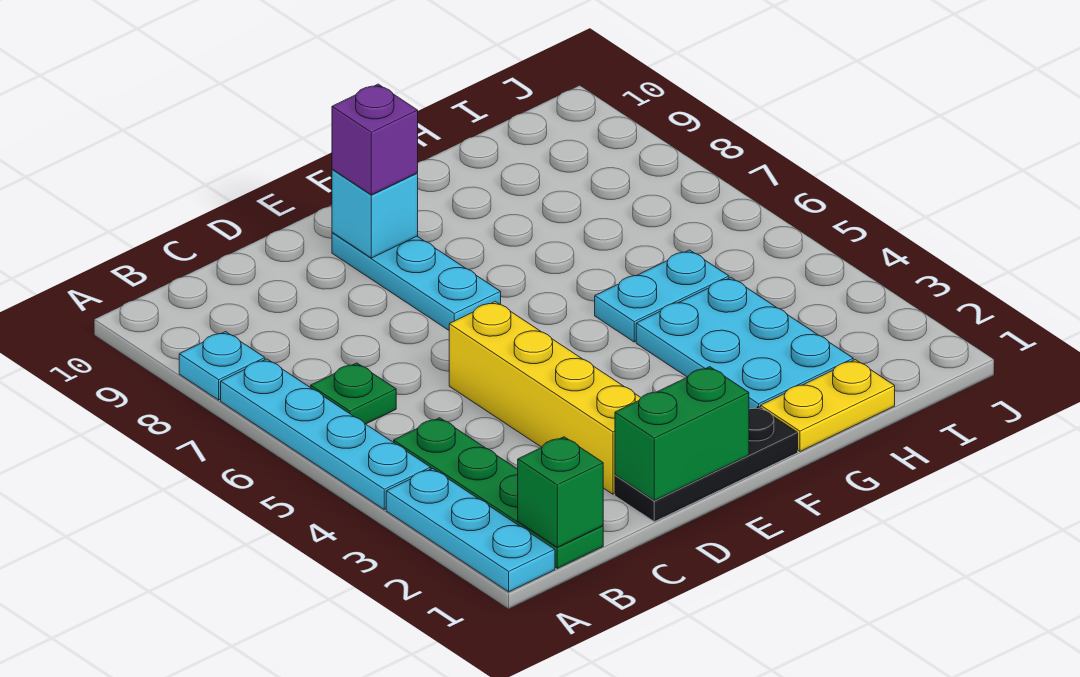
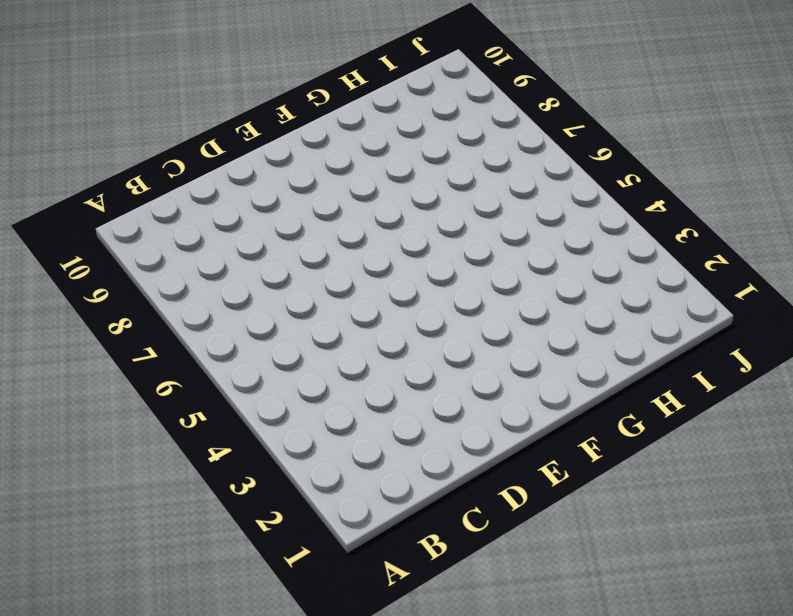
none -> cyan plate A1:A3 level 1
none -> cyan plate A4:A7 level 1
none -> cyan plate A8 level 1

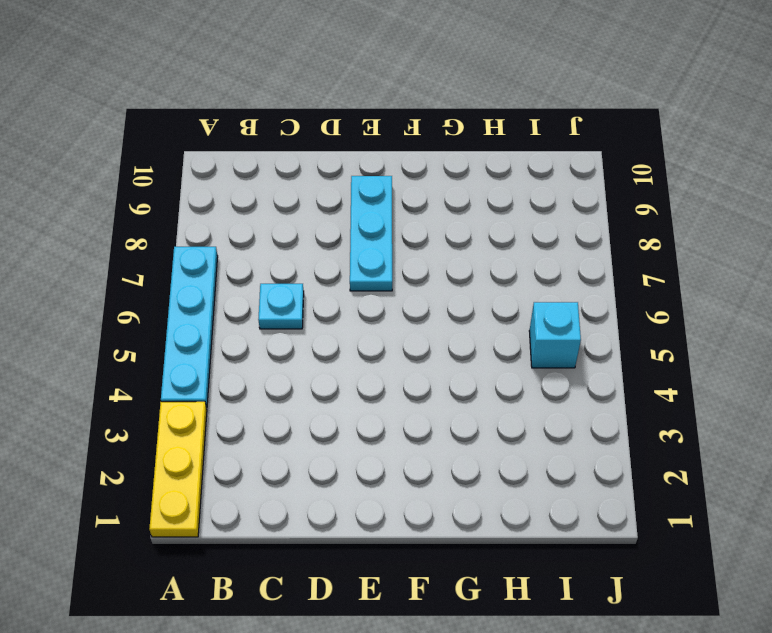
yellow plate A1:A3 level 1 -> cyan plate A1:A3 level 1
cyan plate C6 level 1 -> cyan plate A8 level 1
cyan brick I5 level 1 -> cyan brick E9 level 2
none -> green plate B1:B4 level 1
none -> green plate B6 level 1
none -> black plate D1:F1 level 1

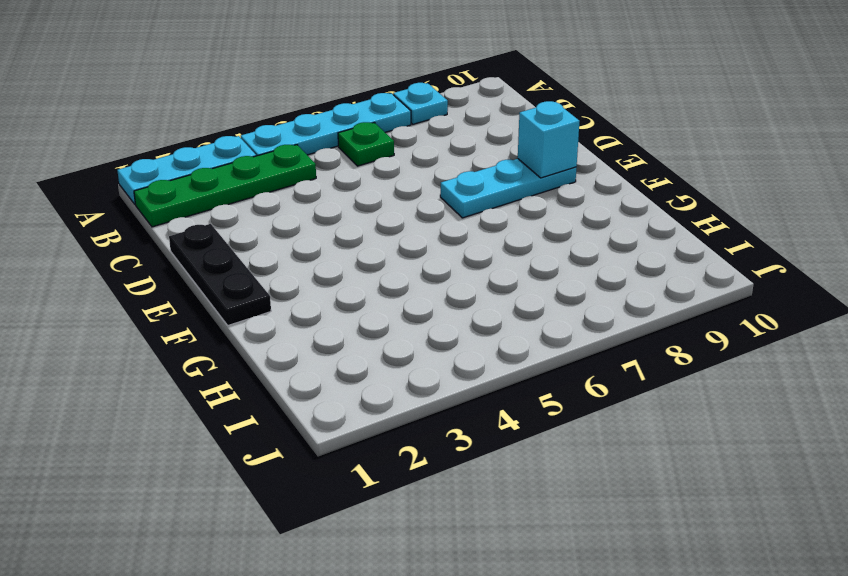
none -> yellow brick D2:D5 level 1
none -> yellow plate G1:H1 level 1
none -> cyan plate G2:H4 level 1

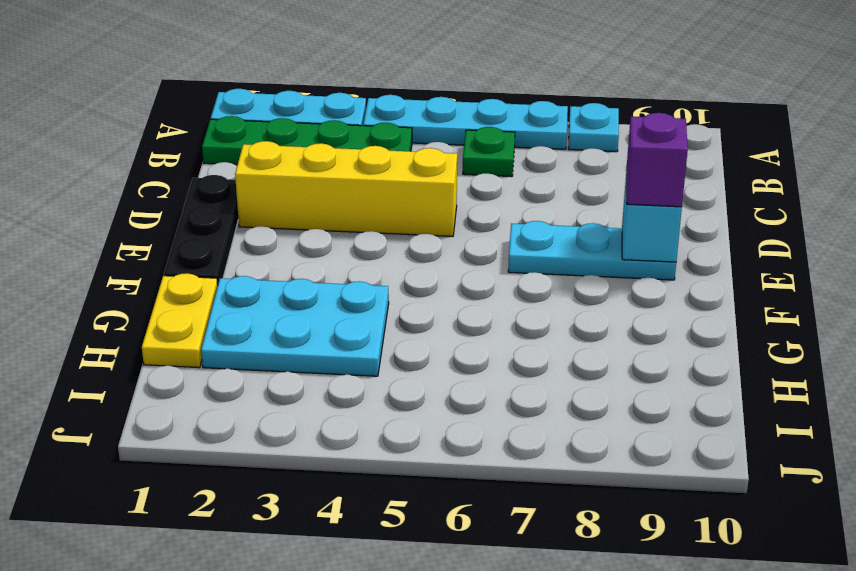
none -> cyan plate G5:H5 level 1
none -> green brick B1 level 2
none -> green brick D1:E1 level 2

